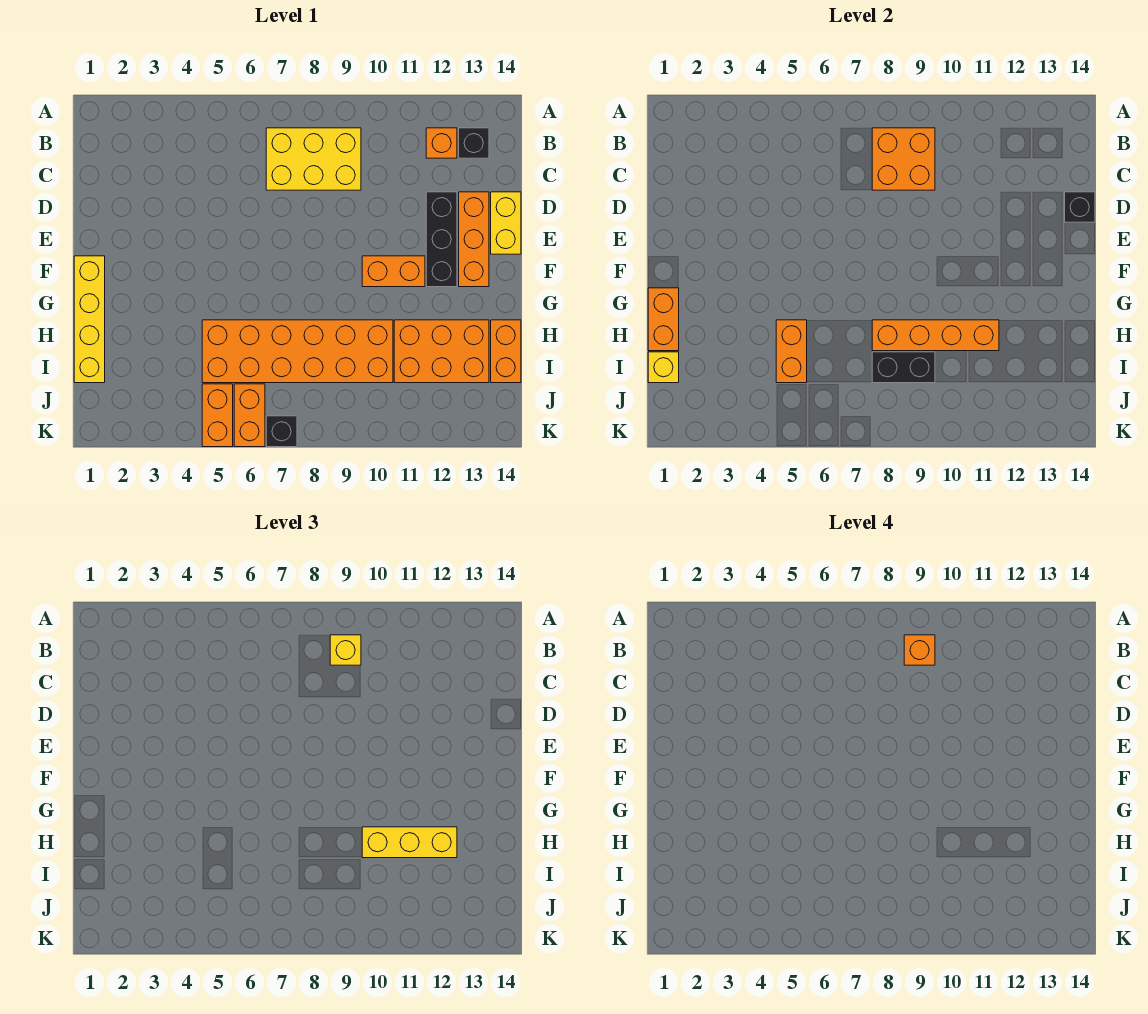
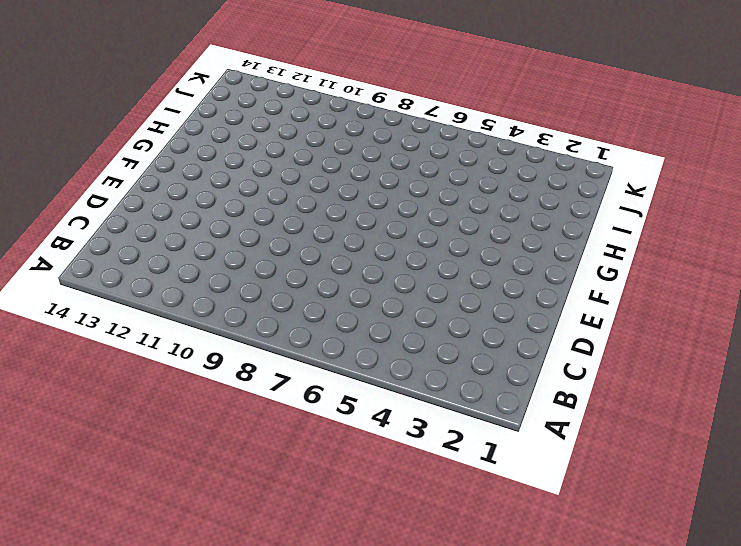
none -> yellow brick B7:C9 level 1
none -> orange brick B12 level 1
none -> black brick B13 level 1

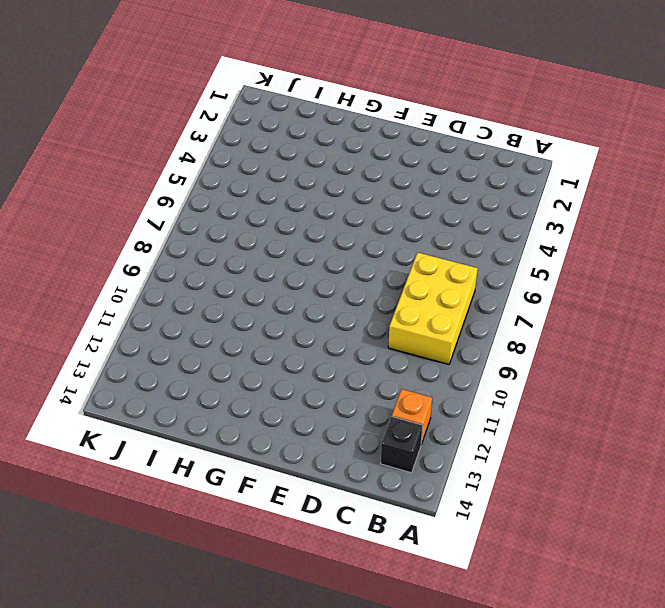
none -> black brick D12:F12 level 1
none -> orange brick D13:F13 level 1
none -> yellow brick D14:E14 level 1

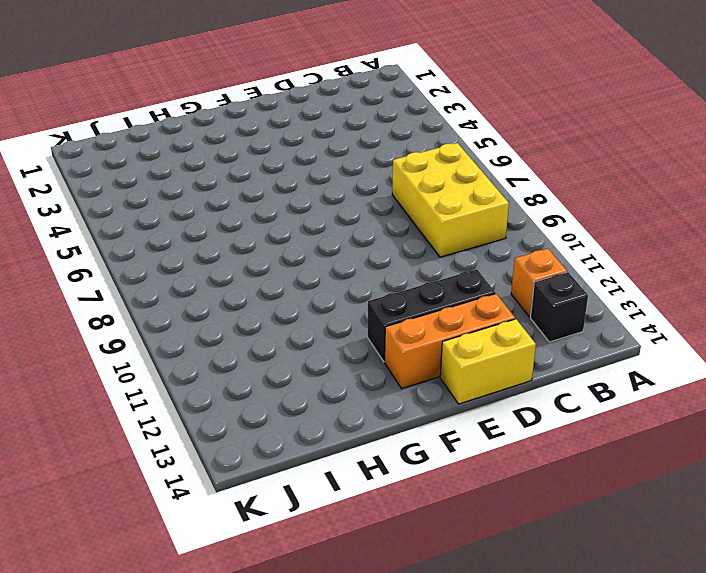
none -> yellow brick F1:I1 level 1
none -> orange brick F10:F11 level 1
none -> orange brick H5:I10 level 1

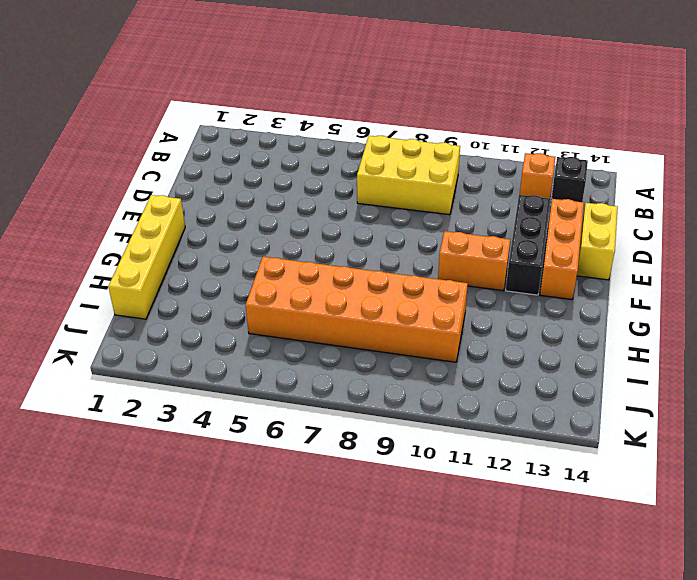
none -> orange brick H11:I13 level 1
none -> orange brick H14:I14 level 1
none -> orange brick J5:K5 level 1

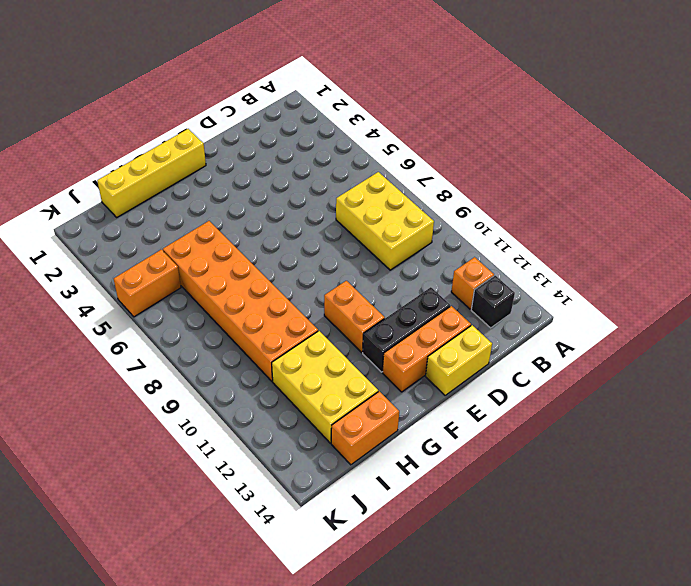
yellow brick H11:I13 level 1 -> orange brick H11:I13 level 1
none -> orange brick J6:K6 level 1
none -> black brick K7 level 1
none -> orange brick B8:C9 level 2

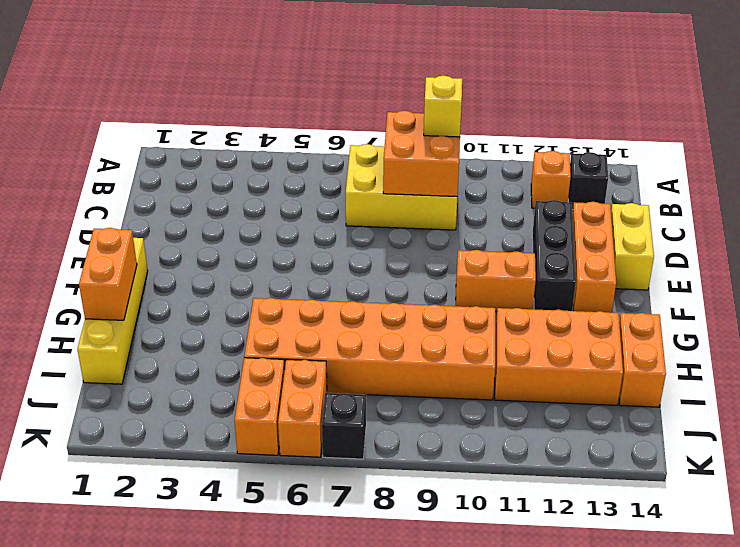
none -> black brick D14 level 2
none -> orange brick H5:I5 level 2
none -> orange brick H8:H11 level 2

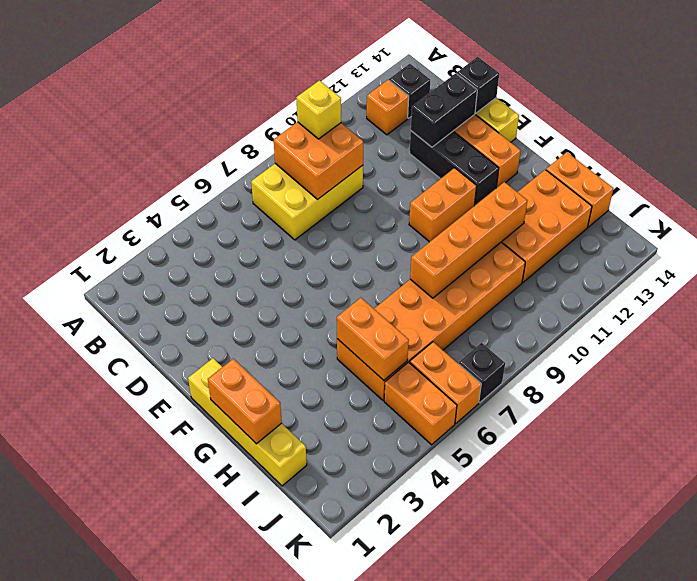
black brick D12:D13 level 2 -> black brick I8:I9 level 2
none -> yellow brick I1 level 2
none -> yellow brick H10:H12 level 3
none -> orange brick B9 level 4

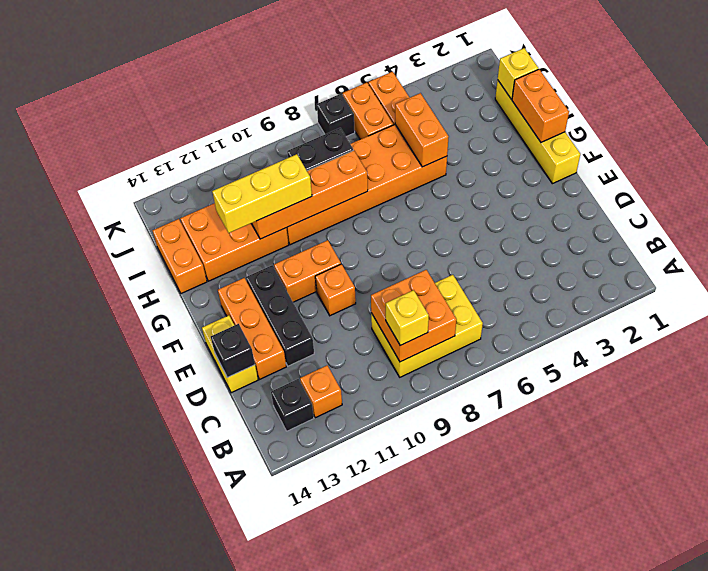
orange brick E10 level 1 -> orange brick B9 level 4

